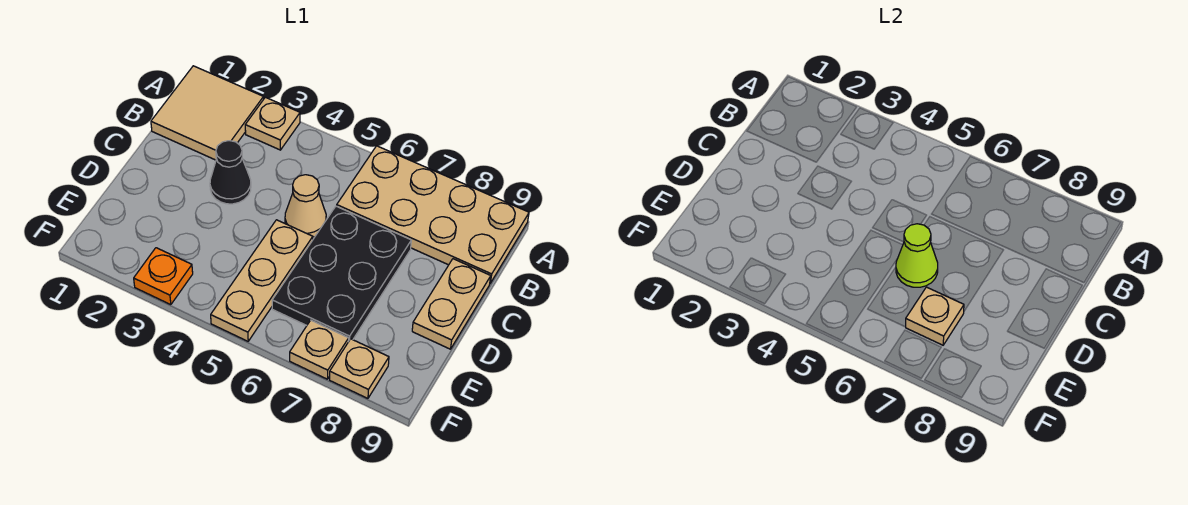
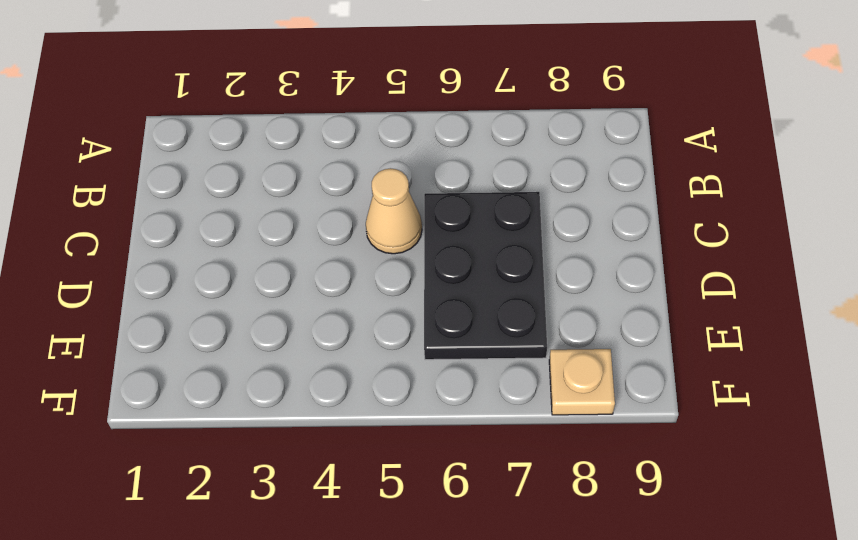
none -> tan tile A1:B2 level 1
none -> tan plate A3 level 1
none -> tan plate A6:B9 level 1

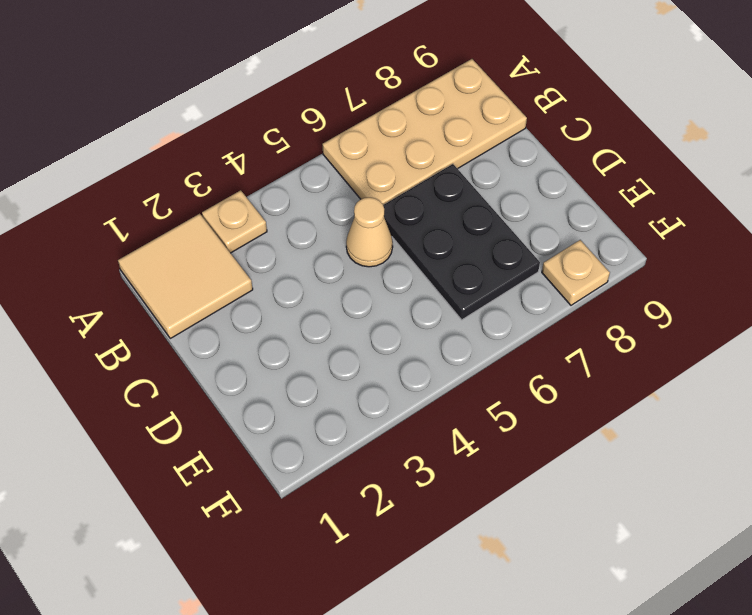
none -> black cone C3 level 1
none -> tan plate C9:D9 level 1
none -> tan plate D5:F5 level 1

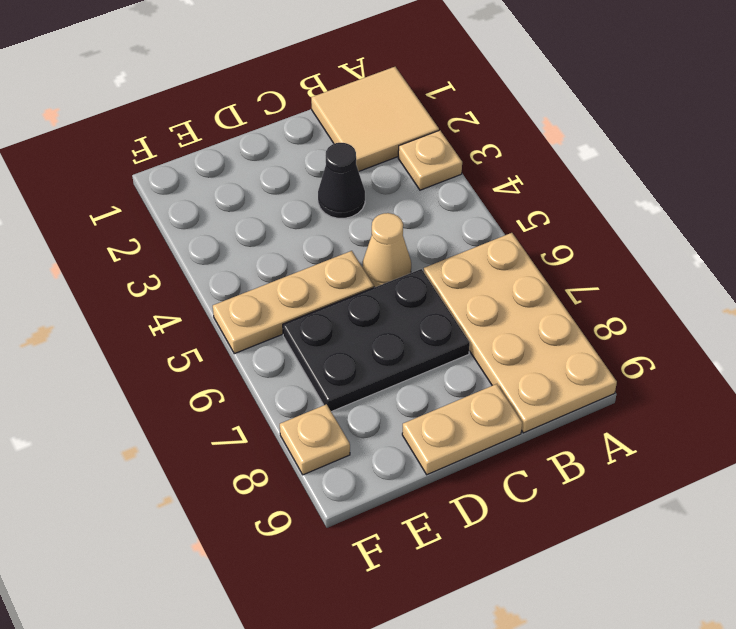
none -> orange plate F3 level 1
none -> tan plate F7 level 1
none -> lime cone D6 level 2

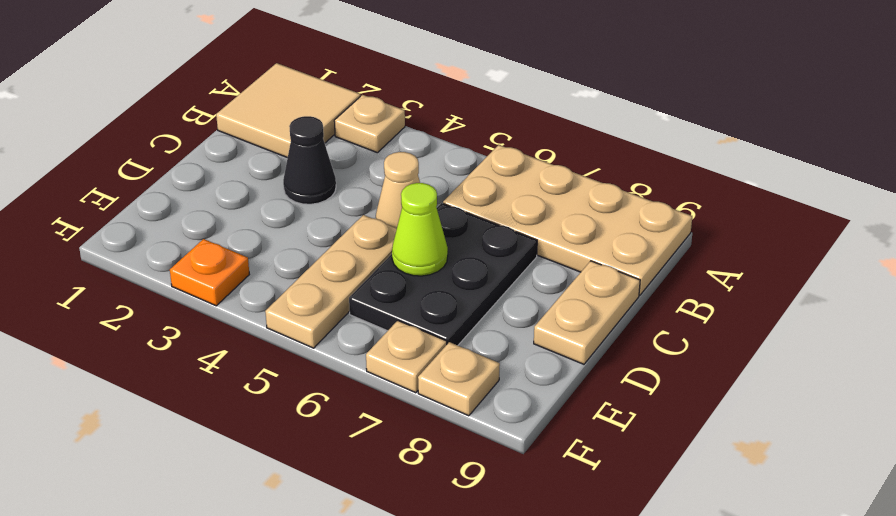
none -> tan plate E7 level 2

